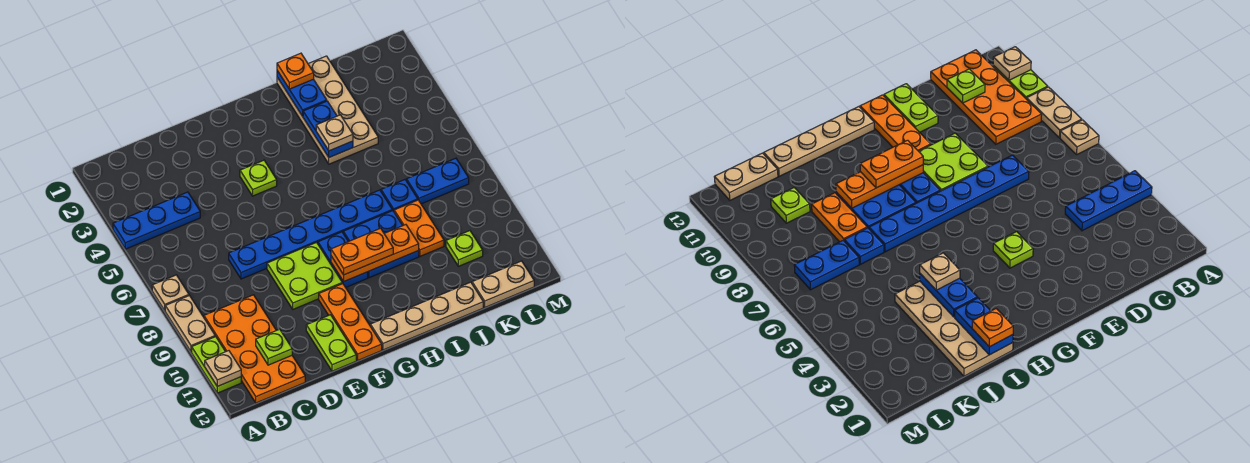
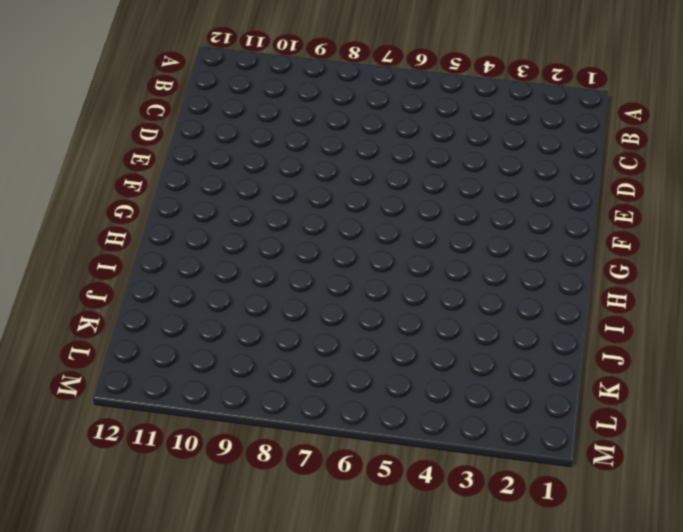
none -> blue plate A4:C4 level 1
none -> tan plate A7 level 1
none -> tan plate A8:A9 level 1

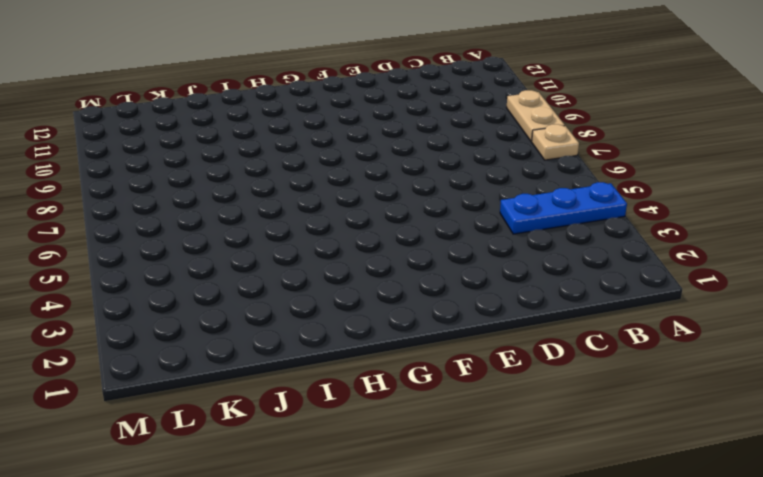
none -> lime plate A10:A11 level 1
none -> orange plate B9:C12 level 1
none -> blue plate D7:I7 level 1

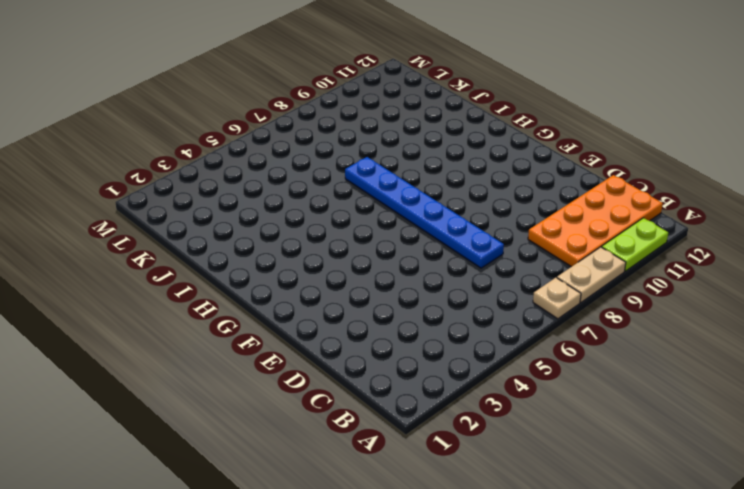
none -> blue plate A4:C4 level 1
none -> lime plate E8:F9 level 1
none -> lime plate E11:E12 level 1

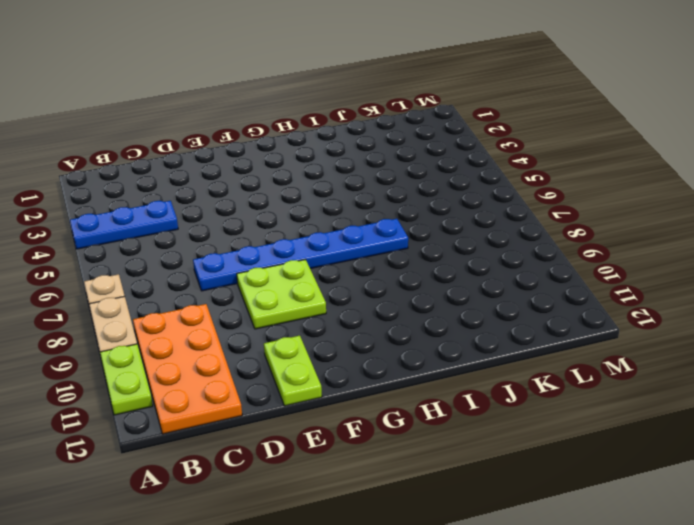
none -> lime plate F4 level 1
none -> orange plate F10:F12 level 1
none -> blue plate G8:G9 level 1

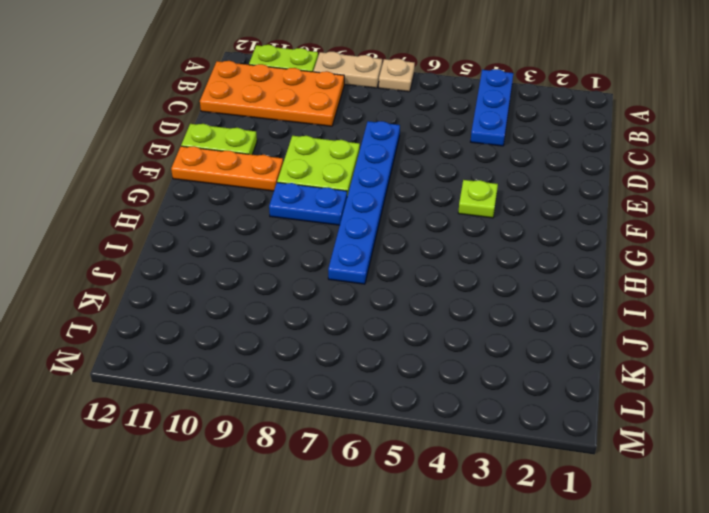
none -> tan plate G12:J12 level 1
none -> blue plate H8:I9 level 1
none -> tan plate I1:J4 level 1

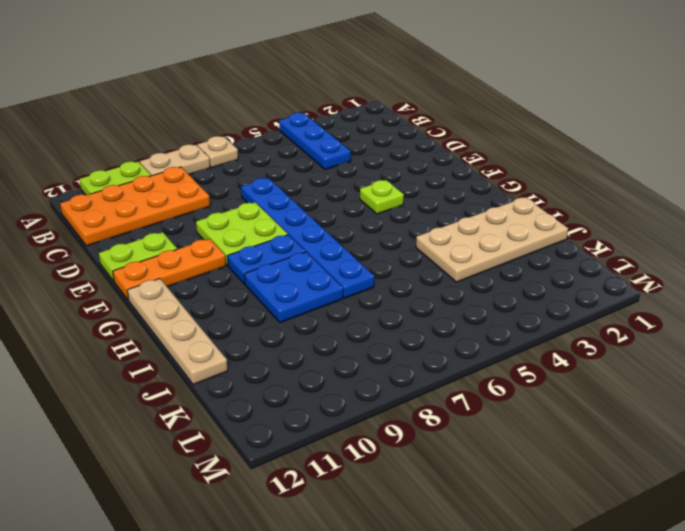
none -> blue plate J7 level 1
none -> orange plate J8:J9 level 1
none -> blue plate K7:L7 level 1

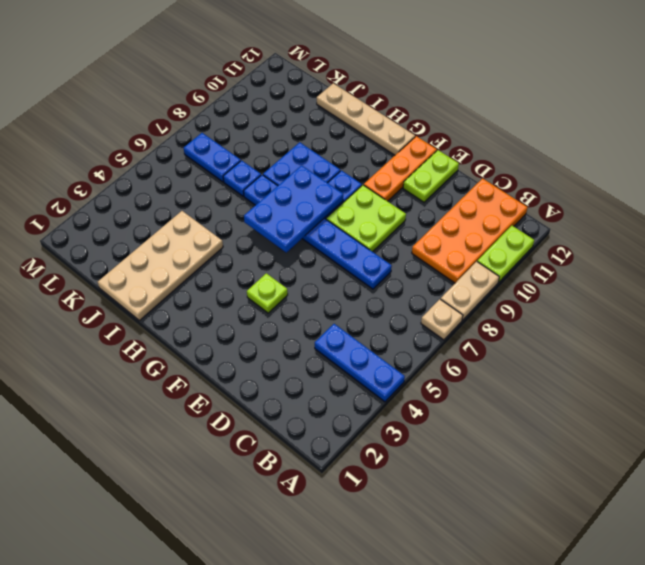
blue plate G6:H8 level 2 -> none
none -> orange plate J8:J9 level 1
none -> lime plate K10 level 1
none -> tan plate K12:L12 level 1

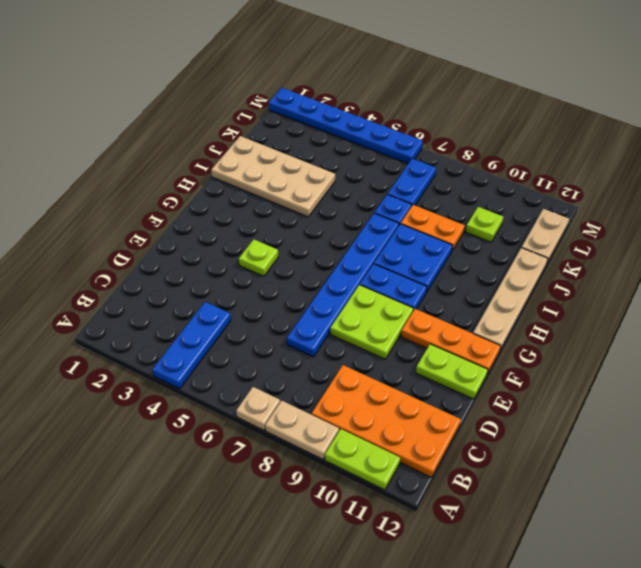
blue plate M1:M6 level 1 -> none
none -> tan plate A11 level 2
none -> lime plate C11 level 2
none -> orange plate G9:I9 level 2

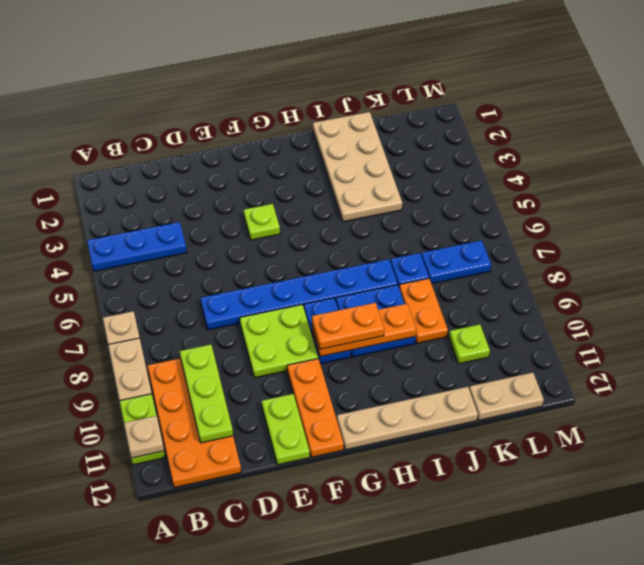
lime plate C9:C11 level 2 -> lime plate C11 level 2
none -> blue plate I1:I2 level 2
none -> blue plate I3:I4 level 2
none -> orange plate I1 level 3

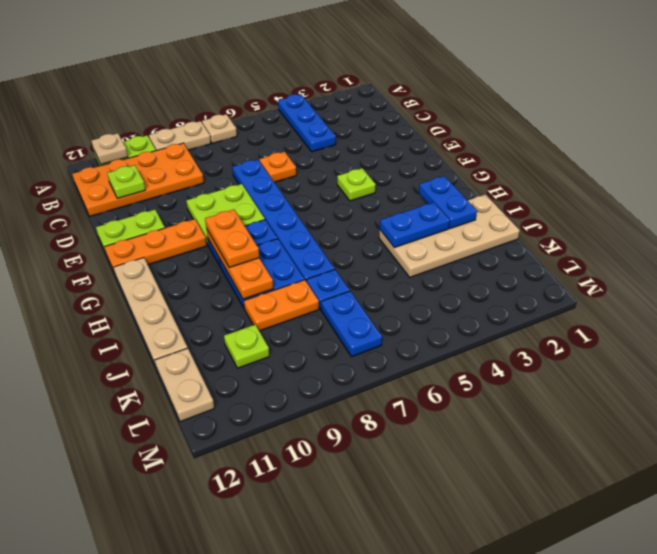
orange plate D6 level 1 -> orange plate I1 level 3
blue plate H2:I2 level 2 -> blue plate I1:I2 level 2
none -> tan plate I4 level 3

